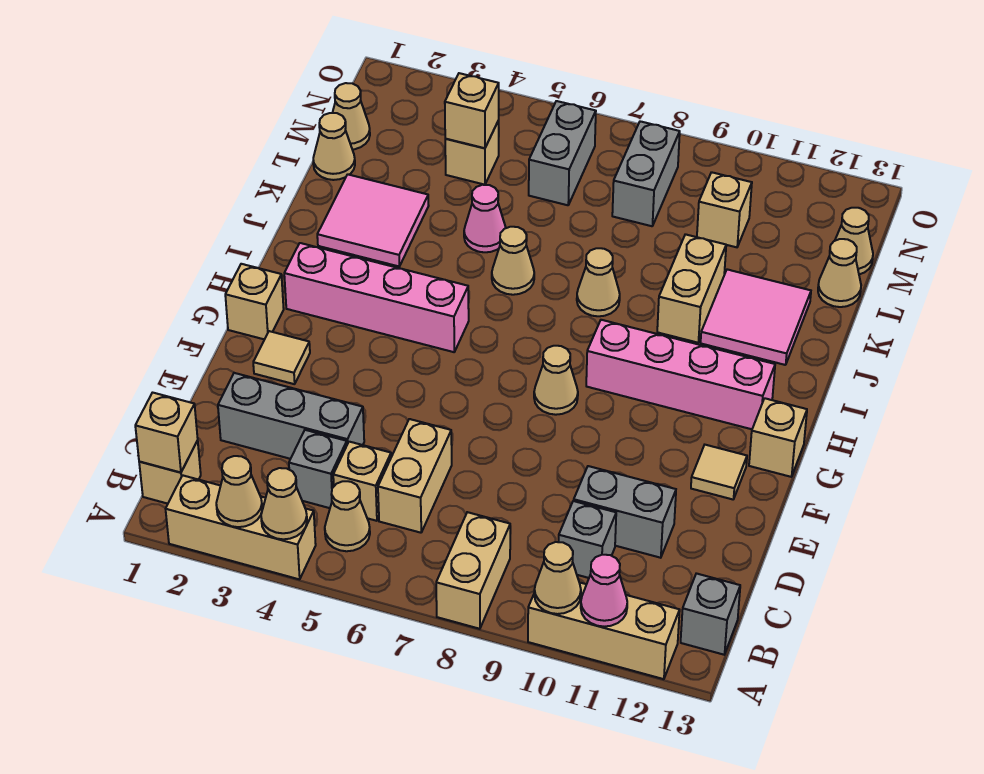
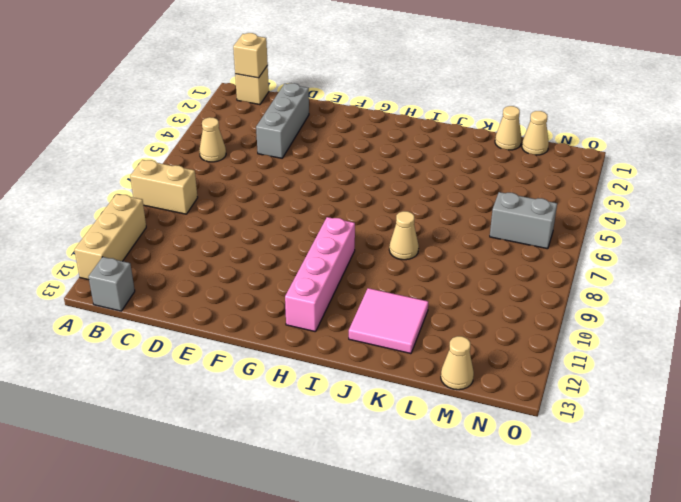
none -> tan brick A2:A4 level 1
none -> grey brick C4 level 1
none -> tan brick C5 level 1
none -> tan brick C6:D6 level 1

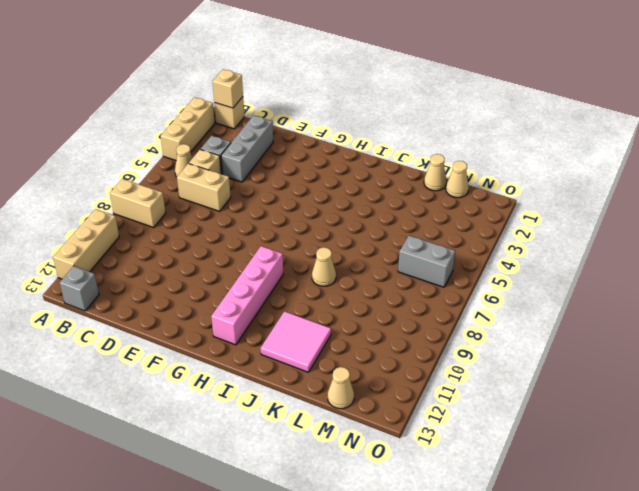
none -> grey brick C10 level 1
none -> grey brick D10:D11 level 1
none -> tan tile F2 level 1
none -> tan tile F12 level 1

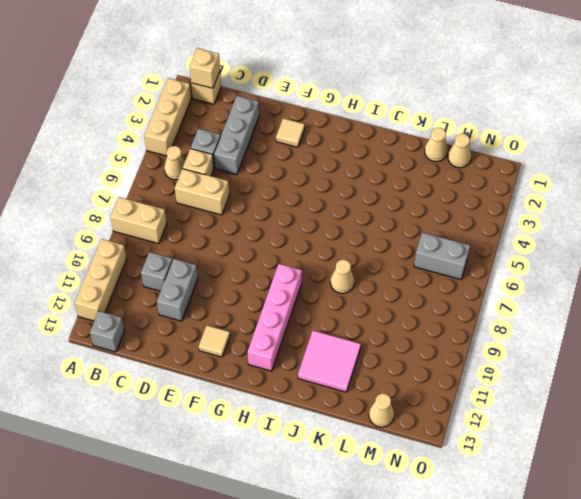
none -> tan brick G1 level 1
none -> tan cone G8 level 1
none -> tan brick G13 level 1
none -> pink brick H2:H5 level 1

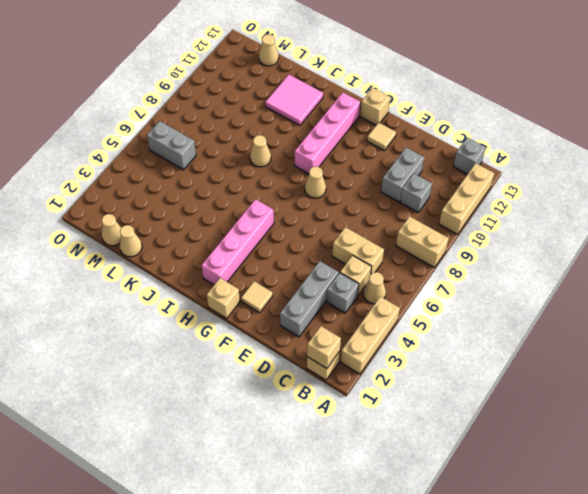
none -> pink tile J2:K3 level 1
none -> tan cone J6 level 1
none -> tan brick J10:K10 level 1
none -> pink cone K5 level 1

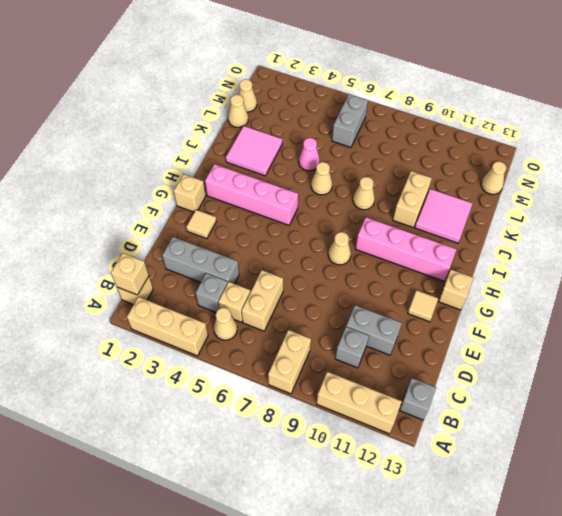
none -> tan cone L13 level 1
none -> tan brick M4 level 1
none -> grey brick M8:N8 level 1
none -> tan brick M10 level 1

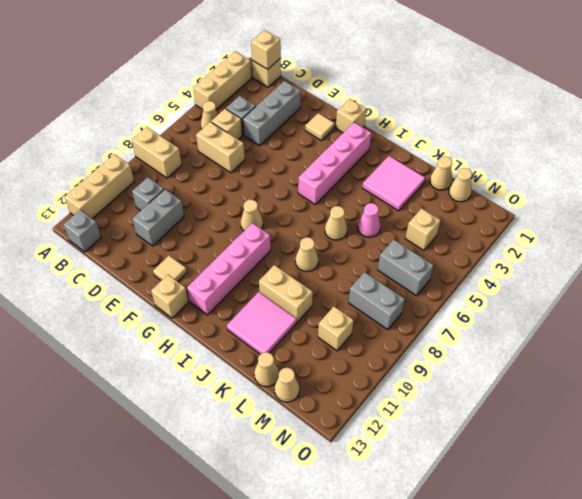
none -> tan cone A3 level 2
none -> tan cone A4 level 2
none -> tan cone A10 level 2
none -> pink cone A11 level 2

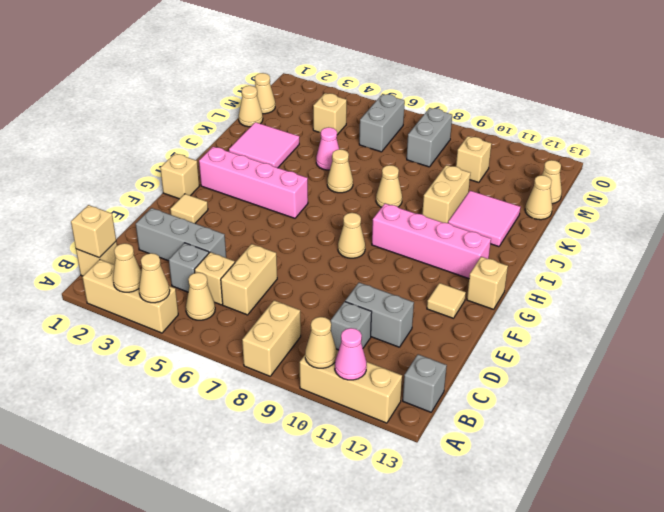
none -> tan brick M4 level 2

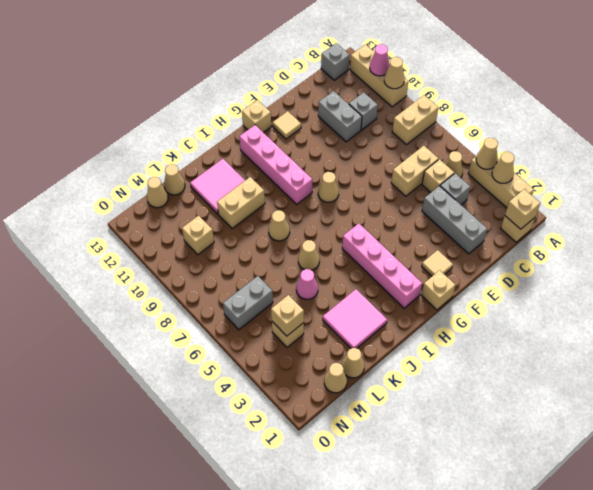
none -> grey brick M8:N8 level 1

